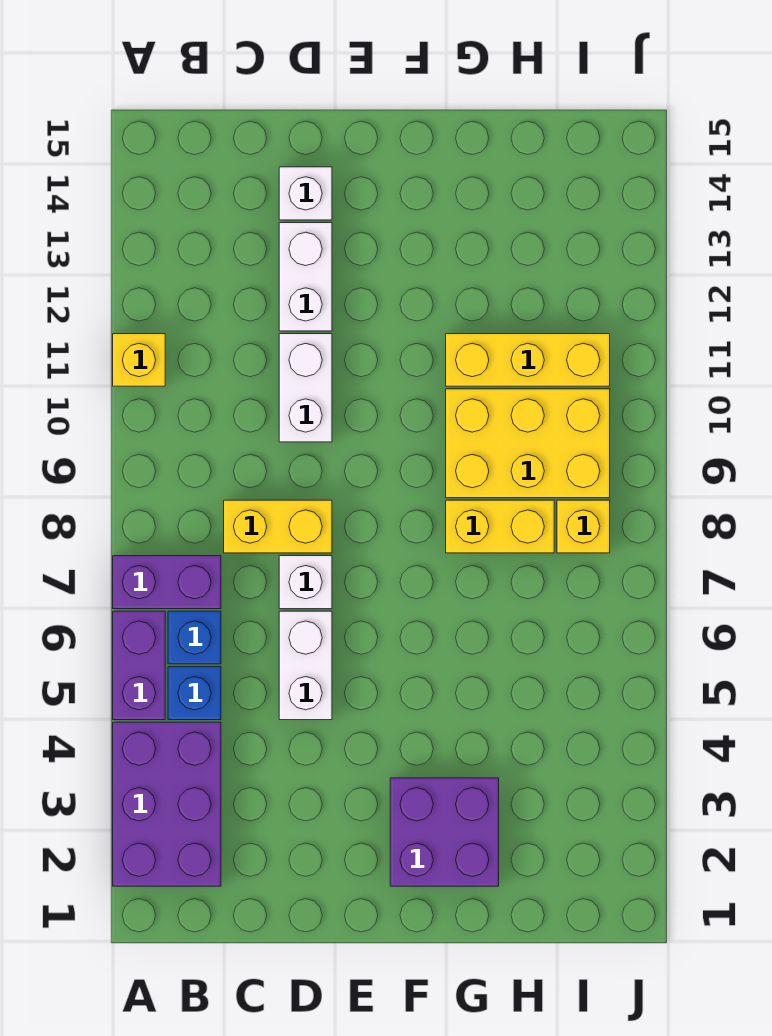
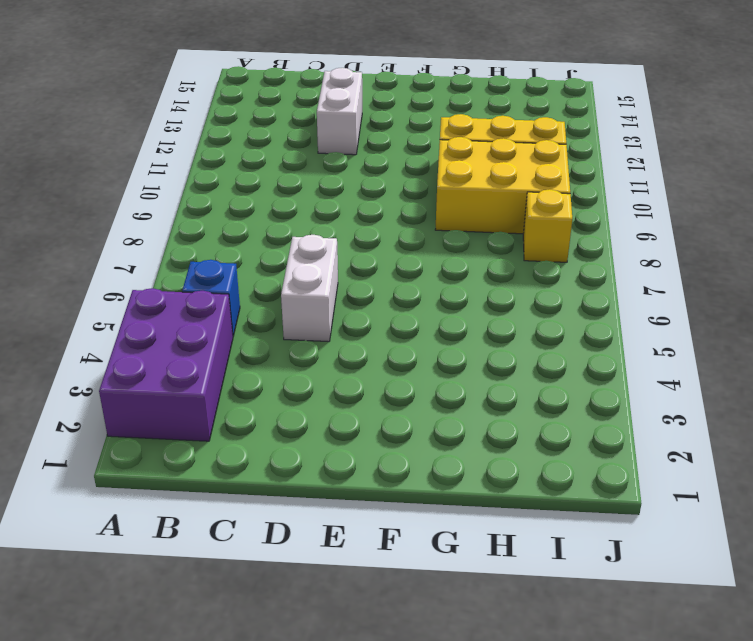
none -> purple brick A5:A6 level 1
none -> purple brick A7:B7 level 1
none -> yellow brick A11 level 1

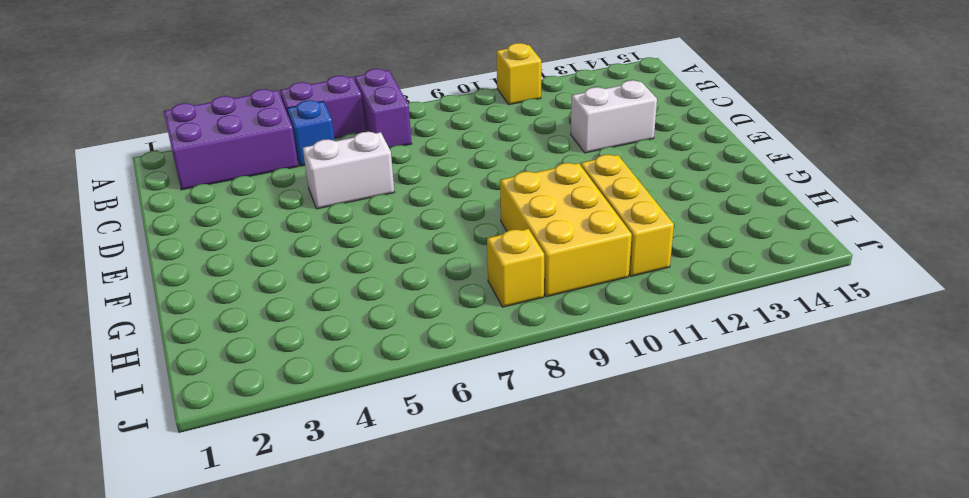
none -> blue brick B6 level 1
none -> yellow brick C8:D8 level 1
none -> white brick D7 level 1

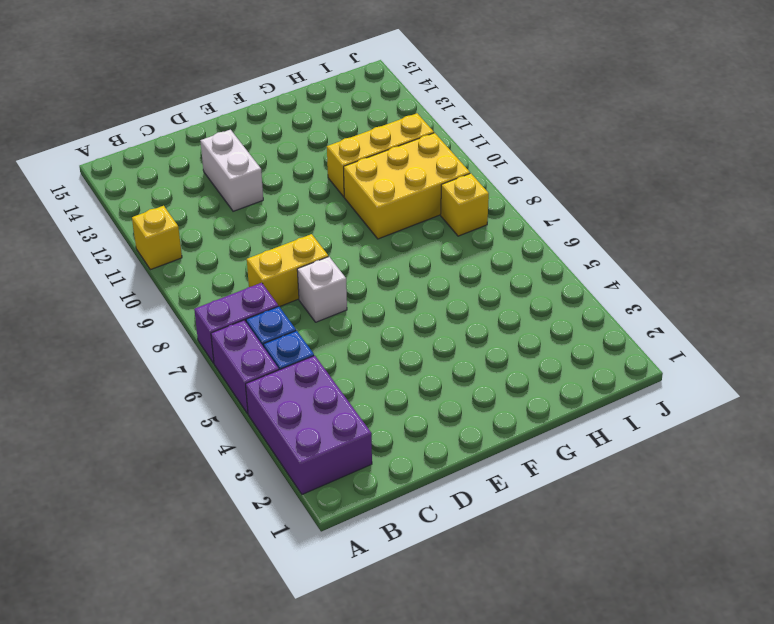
none -> white brick D5:D6 level 1
none -> white brick D10:D11 level 1
none -> white brick D14 level 1

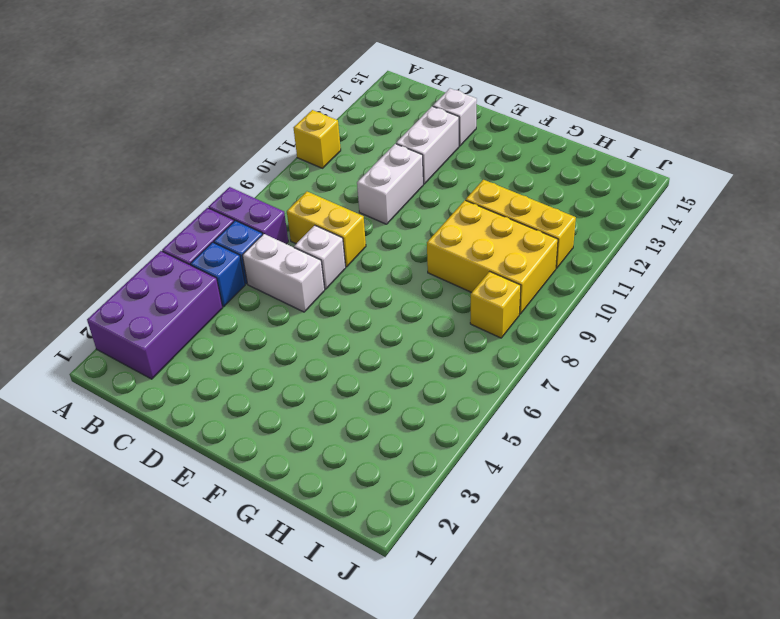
white brick C6:D6 level 1 -> white brick D5:D6 level 1
none -> purple brick F2:G3 level 1
none -> yellow brick G8:H8 level 1

